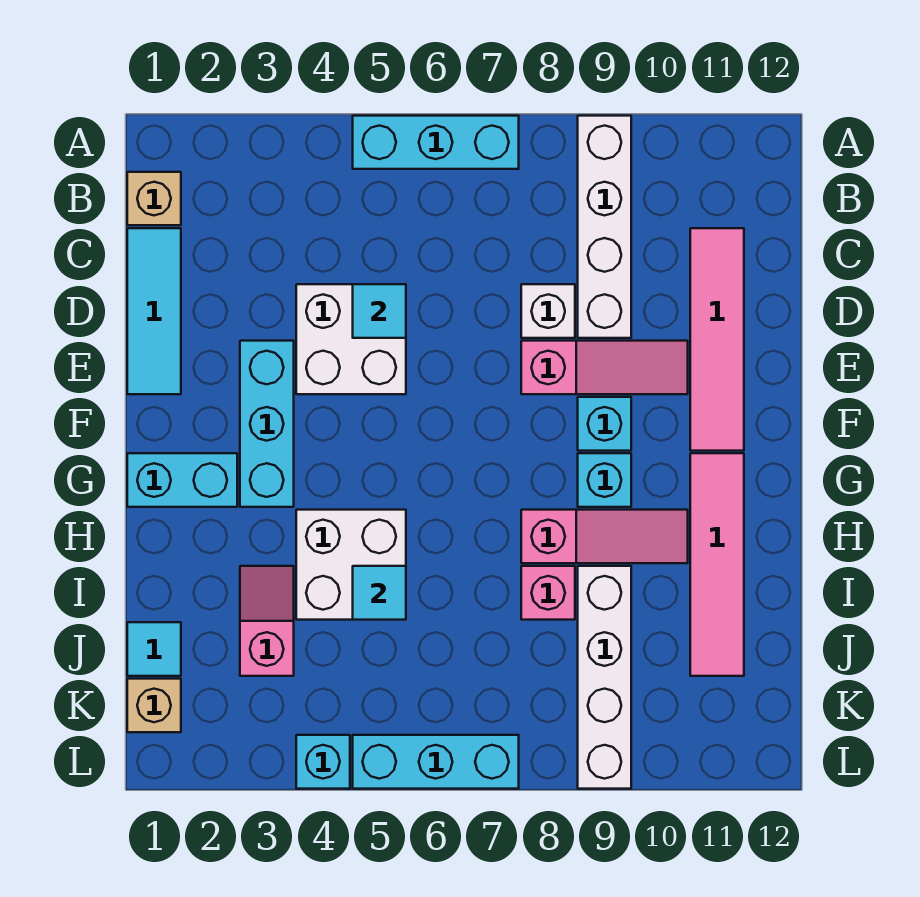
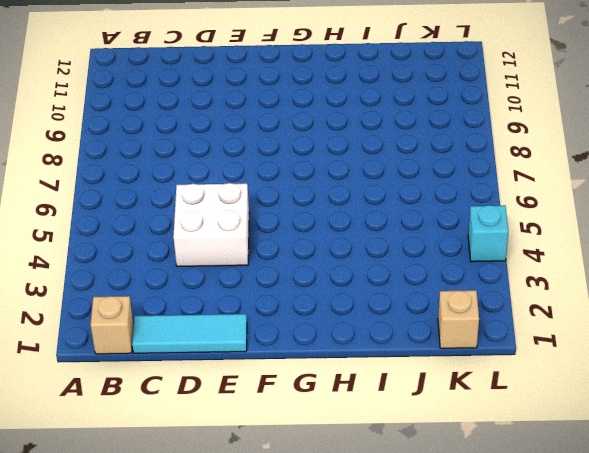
none -> cyan brick A5:A7 level 1
none -> white brick A9:D9 level 1
none -> pink tile C11:F11 level 1

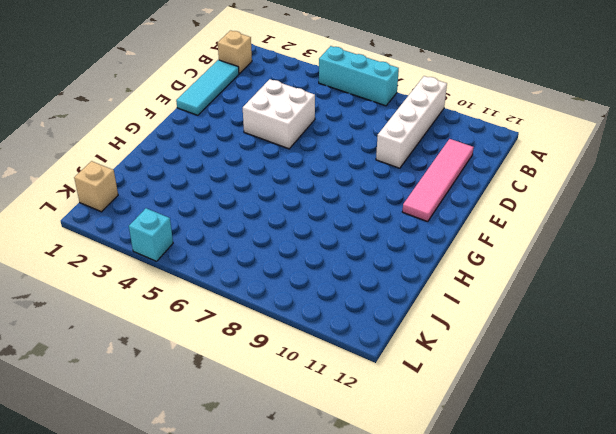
none -> white brick D8 level 1
none -> cyan brick E3:G3 level 1
none -> pink slope E8:E10 level 1 top 8

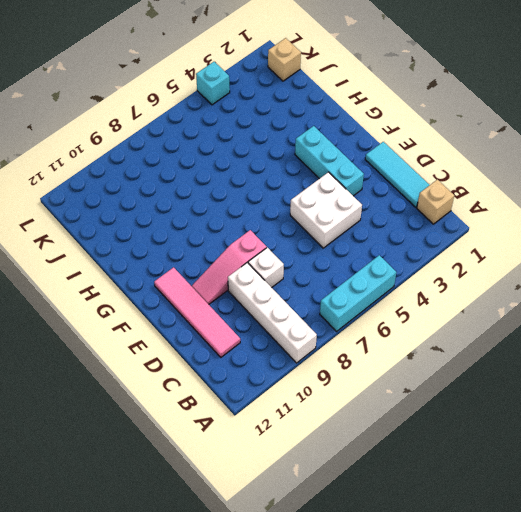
none -> cyan brick F9 level 1
none -> cyan brick G1:G2 level 1
none -> cyan brick G9 level 1

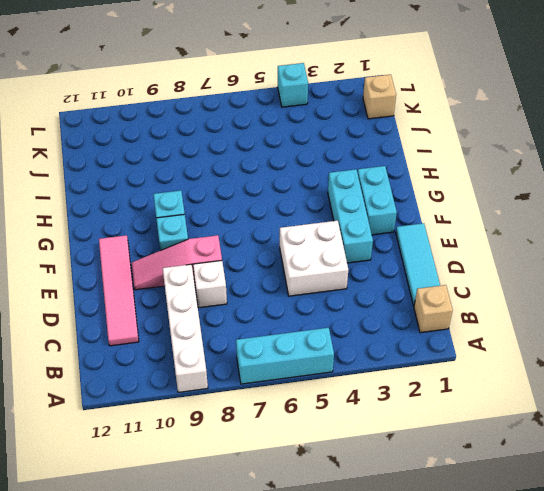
cyan brick F2:G2 level 1 -> cyan brick G1:G2 level 1
none -> pink tile G11:J11 level 1
none -> white brick H4:I5 level 1
none -> pink slope H8:H10 level 1 top 8

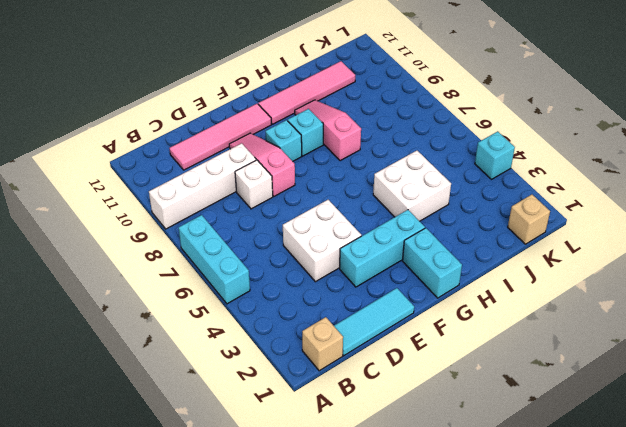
none -> pink slope I3:J3 level 1 top J
none -> pink brick I8 level 1
none -> white brick I9:L9 level 1

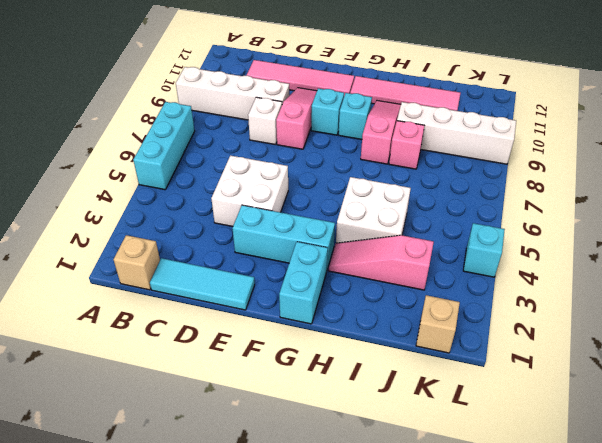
pink slope H3:J3 level 1 top J -> pink slope I3:J3 level 1 top J
none -> cyan tile J1 level 1
none -> cyan brick L5:L7 level 1
none -> cyan tile D5 level 2

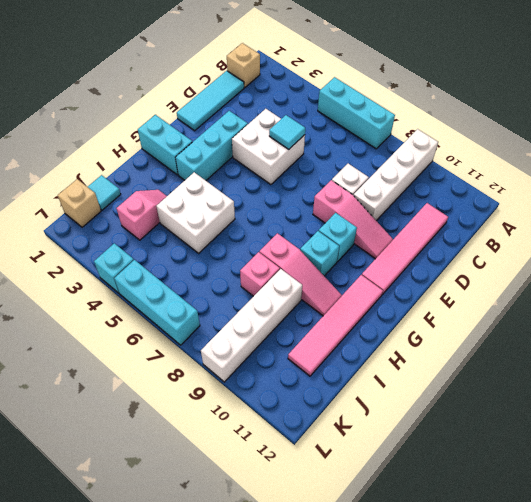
none -> cyan tile I5 level 2

